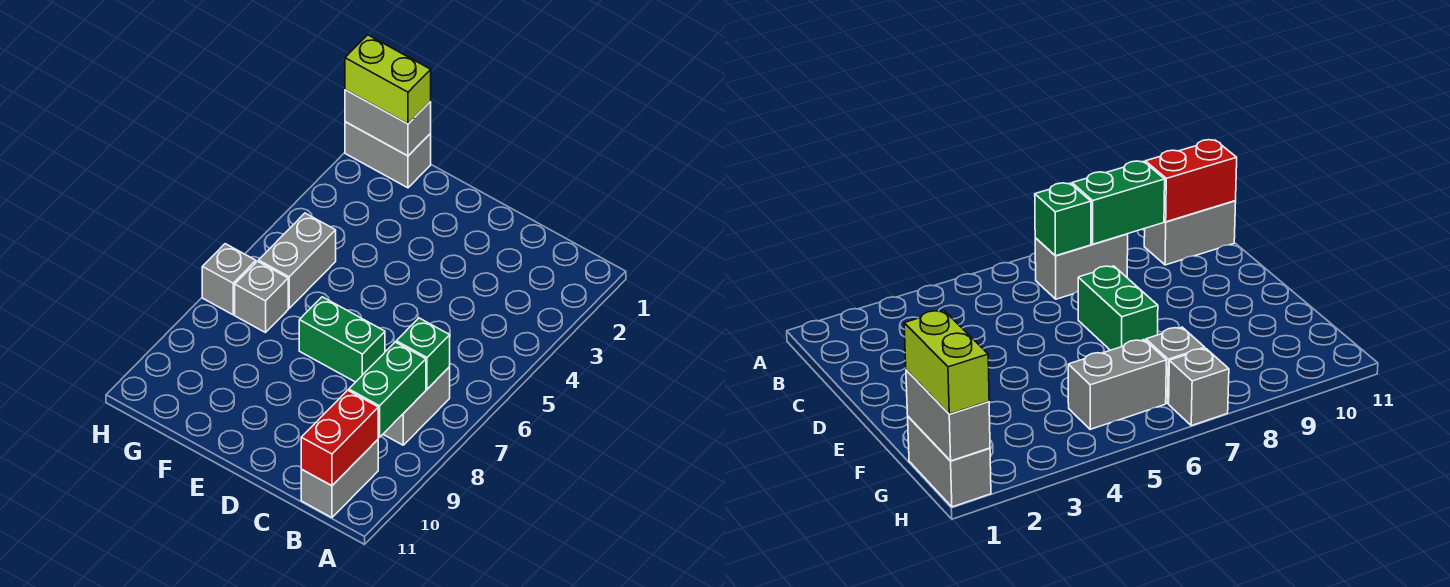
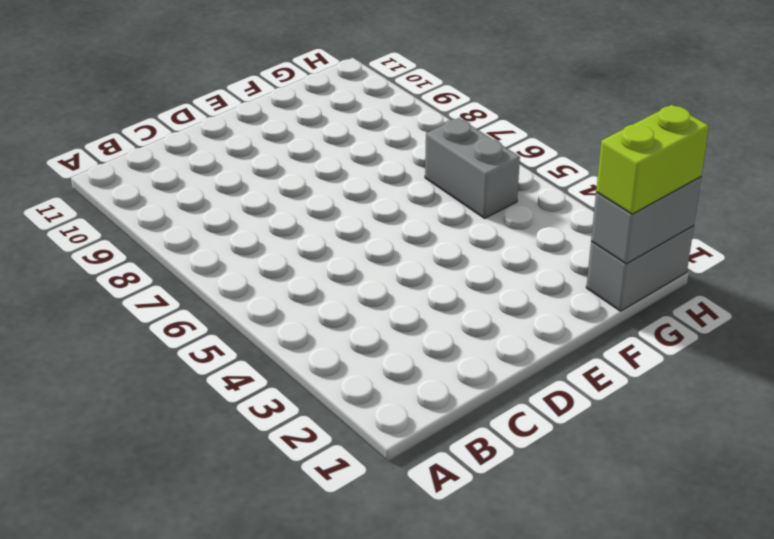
none -> grey brick B7:B8 level 1
none -> grey brick B10:B11 level 1
none -> green brick D7:E7 level 1

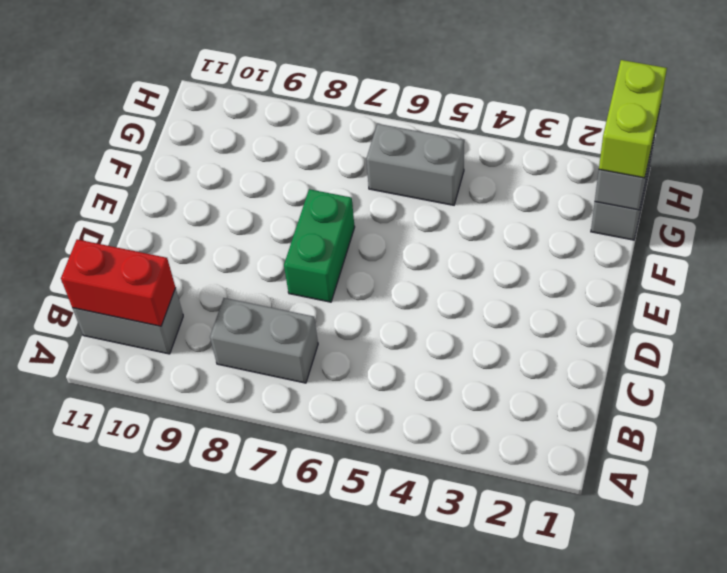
none -> grey brick G7 level 1
none -> grey brick H7 level 1
none -> green brick B7 level 2

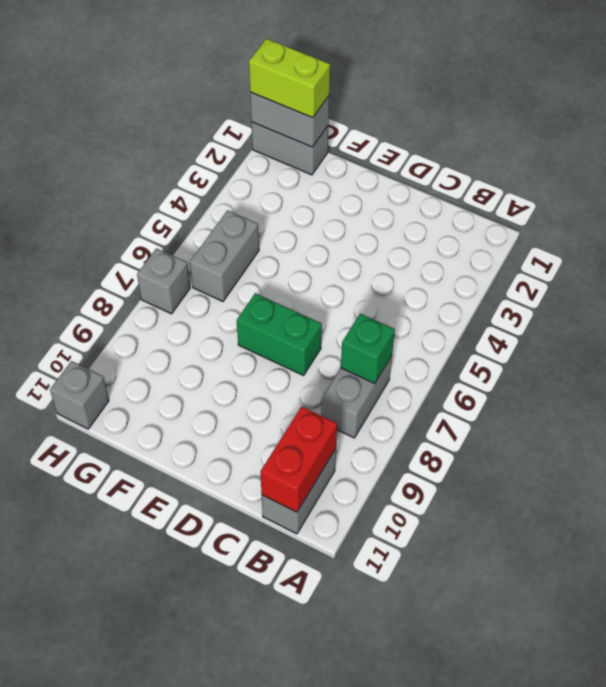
grey brick H11 level 1 -> grey brick G7 level 1
none -> green brick B8:B9 level 2

